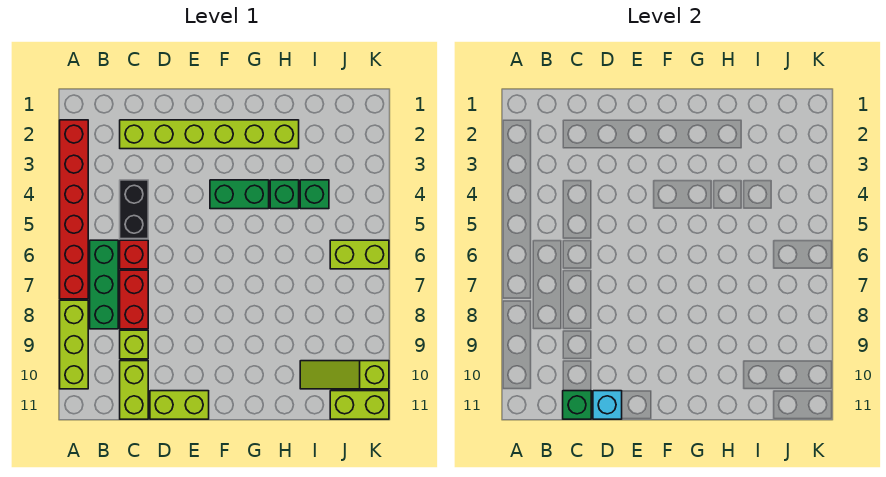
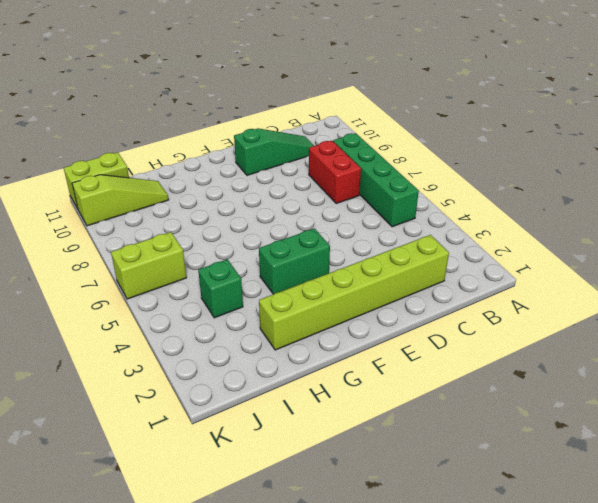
green brick B5:B8 level 1 -> green brick B6:B8 level 1
green slope C10:E10 level 1 top E -> lime brick C10:C11 level 1
none -> red brick A2:A7 level 1
none -> lime brick A8:A10 level 1
none -> black brick C4:C5 level 1

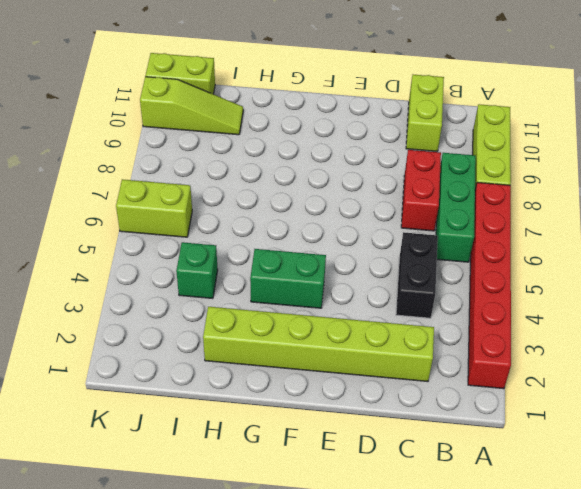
none -> red brick C6 level 1
none -> lime brick C9 level 1
none -> lime brick D11:E11 level 1

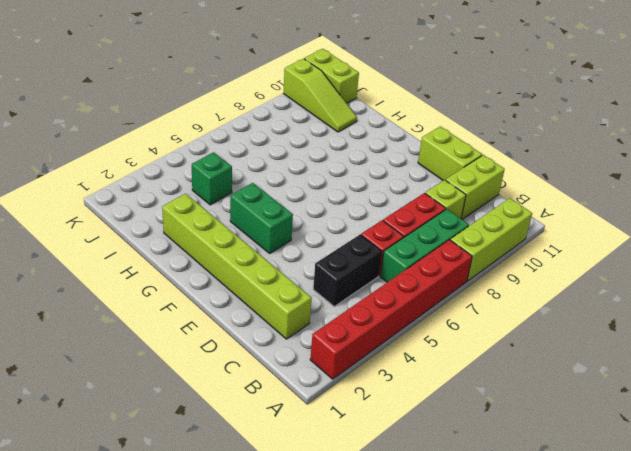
none -> green brick H4 level 1
none -> lime brick J6:K6 level 1
none -> green brick C11 level 2

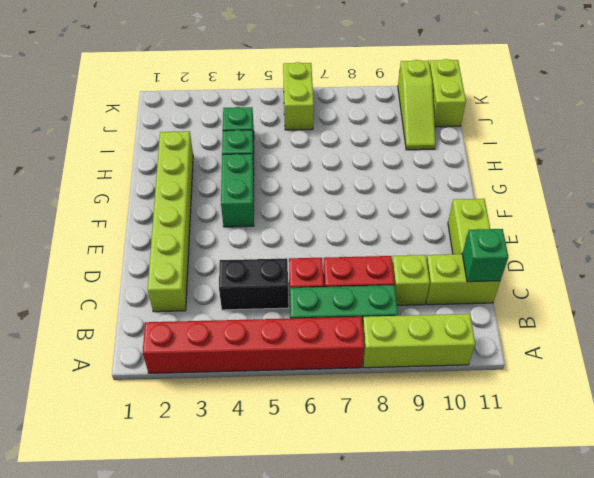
none -> cyan brick D11 level 2

